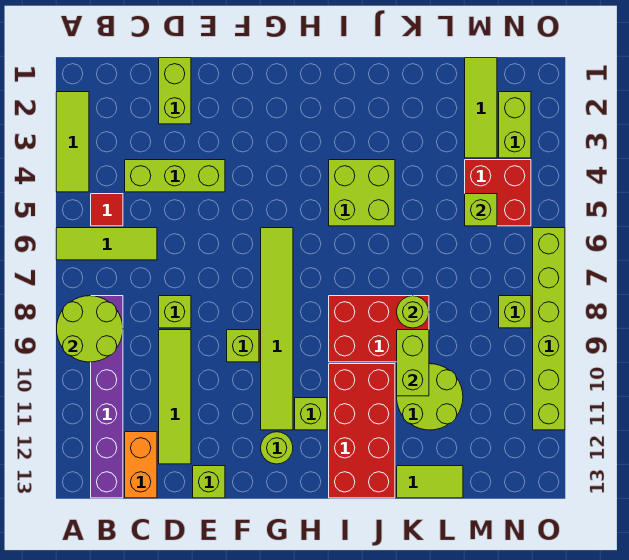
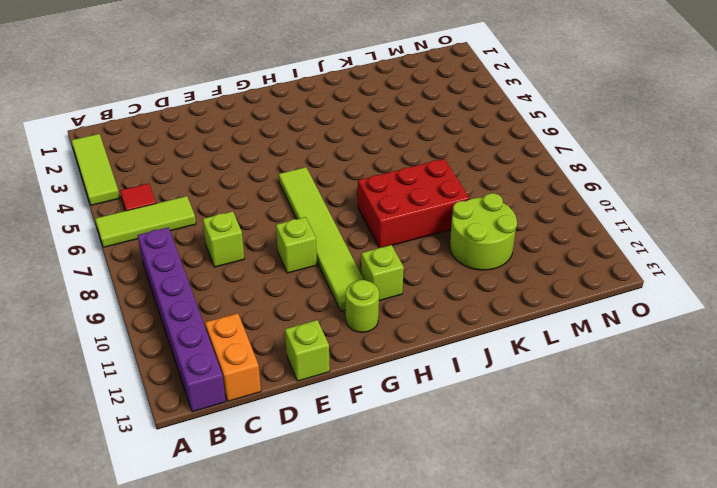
none -> lime brick C4:E4 level 1
none -> lime brick D1:D2 level 1
none -> lime tile D9:D12 level 1

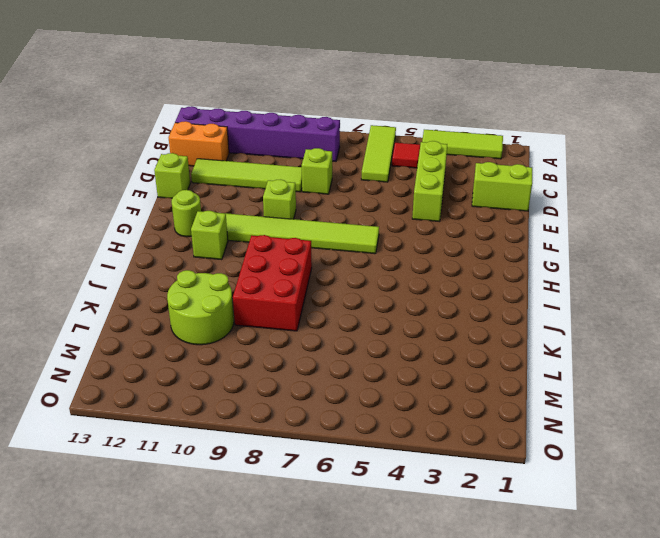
none -> lime brick I4:J5 level 1
none -> red brick I10:J13 level 1
none -> lime tile K13:L13 level 1

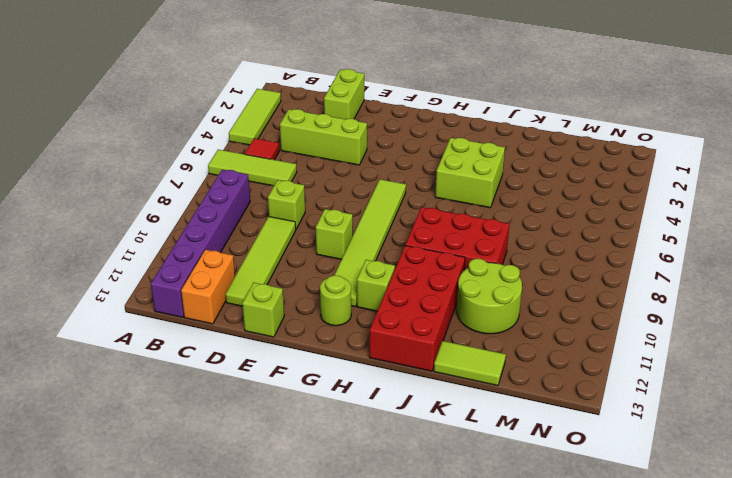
none -> lime tile M1:M3 level 1
none -> red brick M4:N5 level 1
none -> lime brick N2:N3 level 1

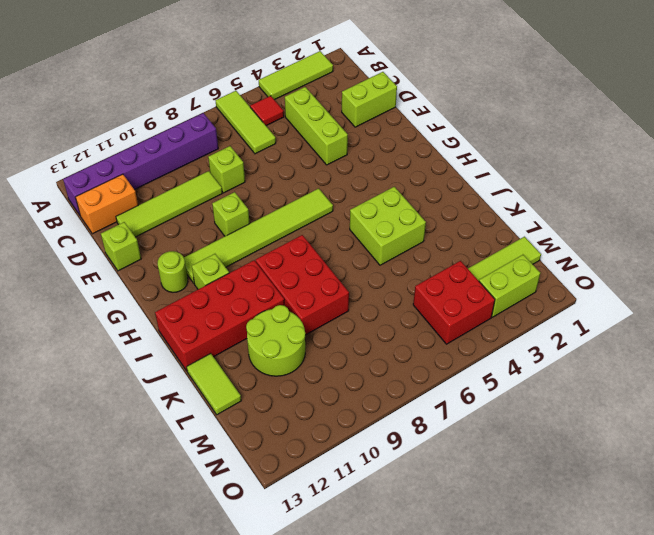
none -> lime brick N8 level 1
none -> lime brick O6:O11 level 1
none -> lime round brick A8:B9 level 2

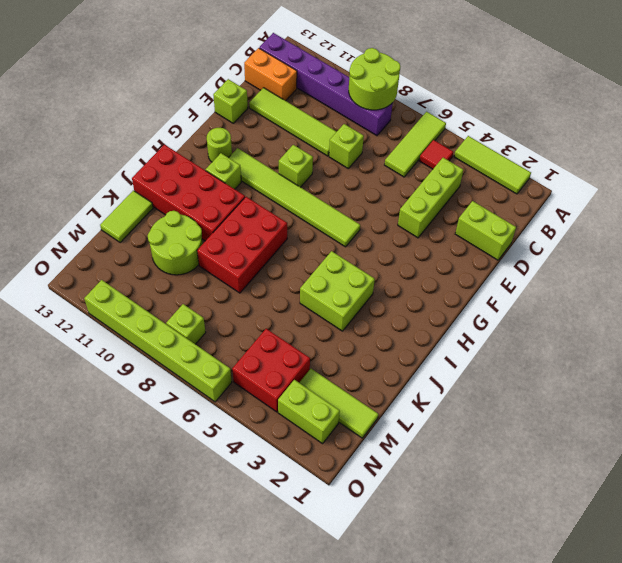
none -> lime round brick K8 level 2
none -> lime brick K9:K10 level 2
none -> lime brick M5 level 2

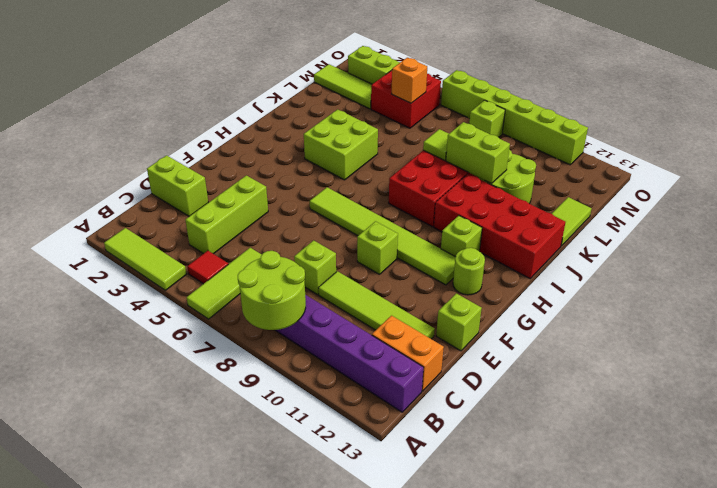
lime tile K8 level 2 -> lime round brick K8 level 2
orange brick M5 level 2 -> lime brick M5 level 2

